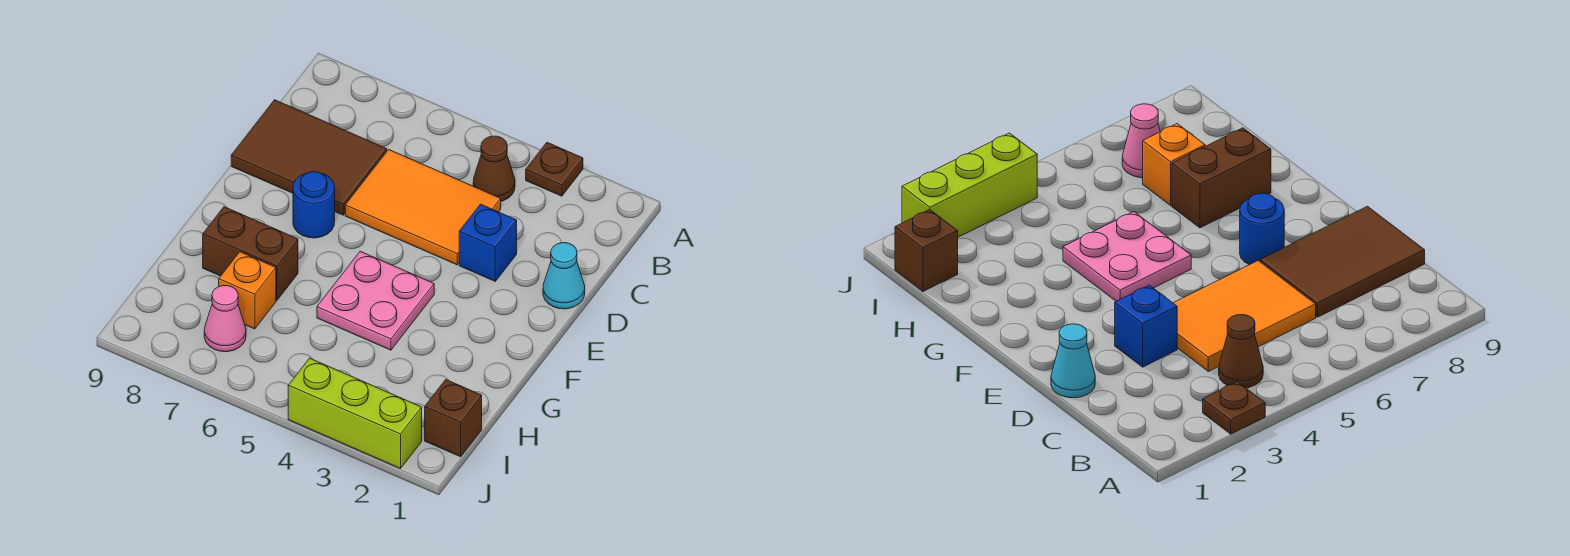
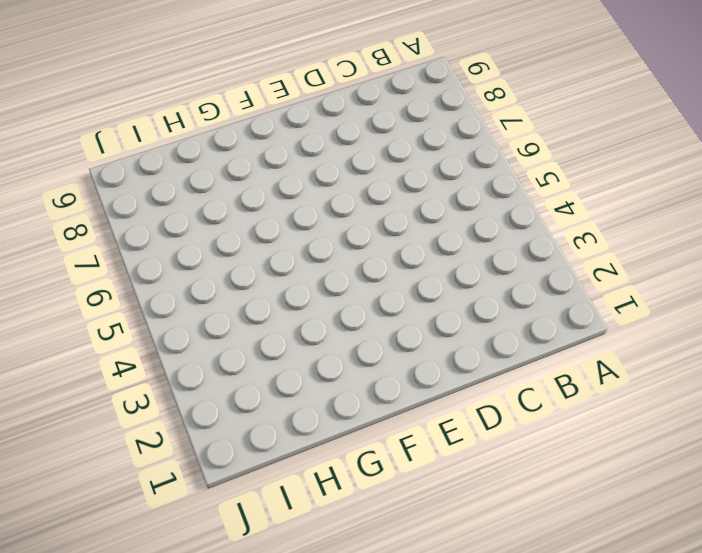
none -> brown plate A3 level 1
none -> brown cone B4 level 1
none -> orange tile C4:D6 level 1

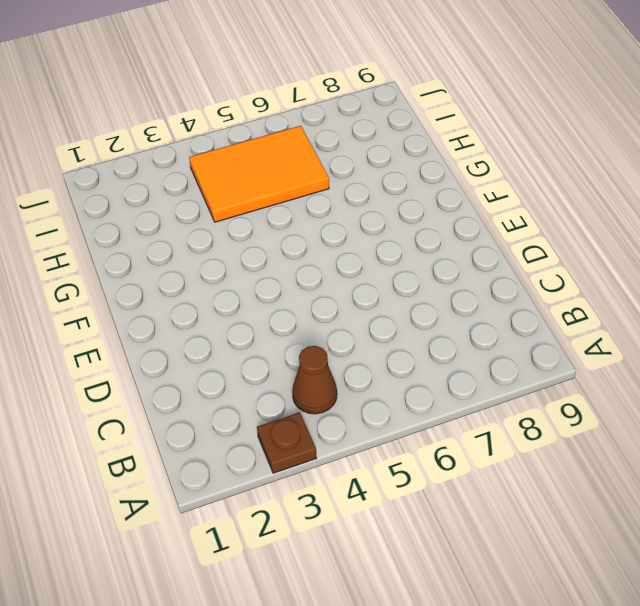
orange tile H4:I6 level 1 -> orange tile C4:D6 level 1
none -> brown tile C7:D9 level 1
none -> cyan cone D1 level 1
none -> blue brick D3 level 1

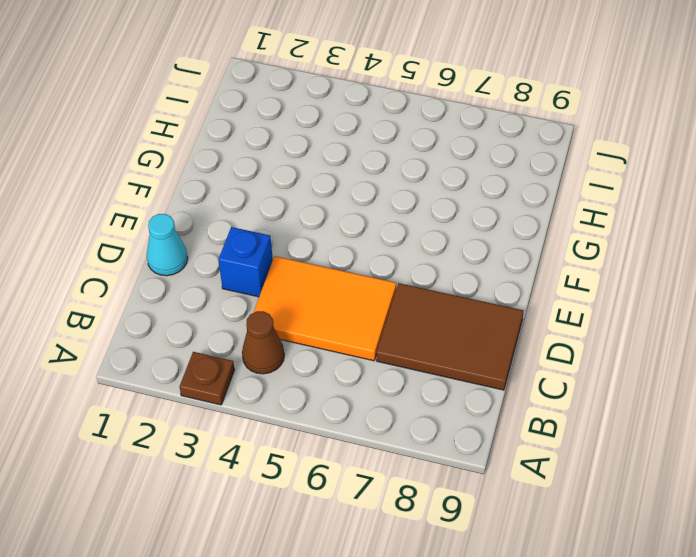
none -> blue round brick E7 level 1
none -> pink plate F4:G5 level 1
none -> brown brick G7:G8 level 1

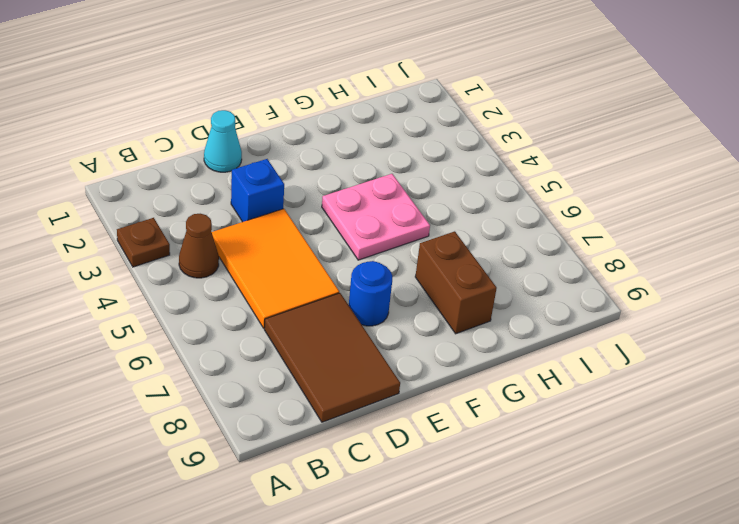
none -> orange brick H7 level 1
none -> brown brick I1 level 1
none -> pink cone I7 level 1

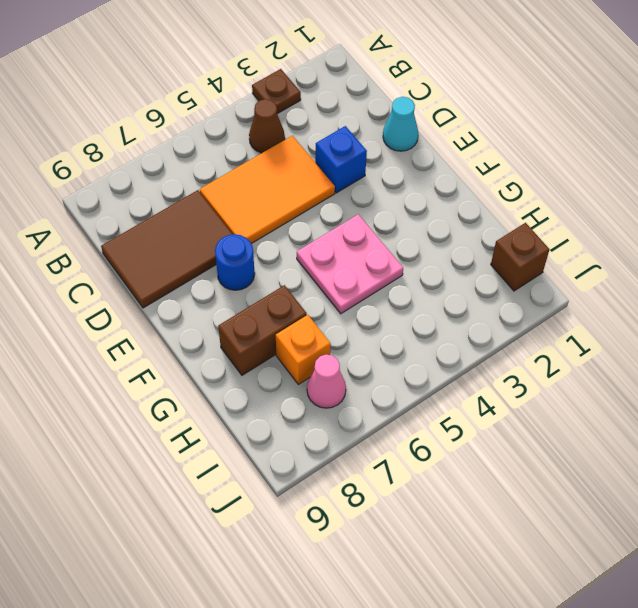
none -> lime brick J2:J4 level 1

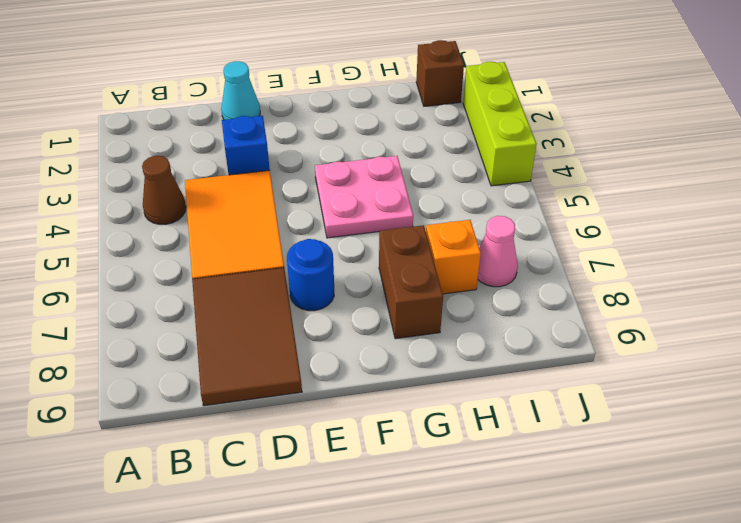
none -> brown plate A3 level 1

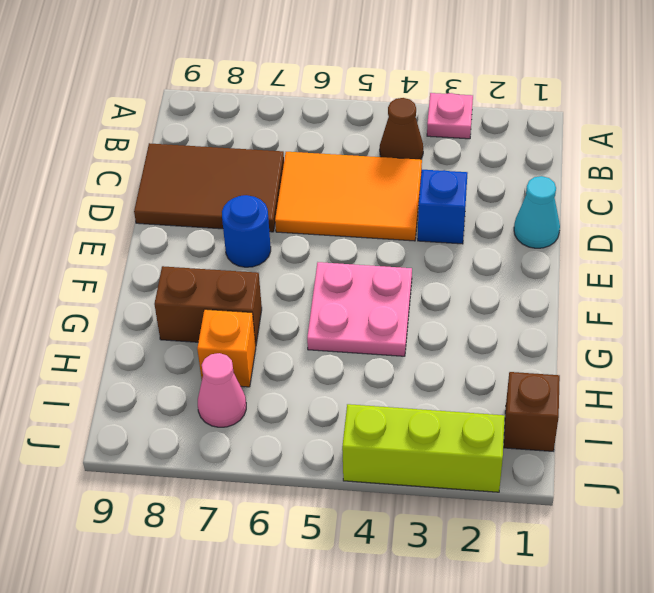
pink plate A3 level 1 -> brown plate A3 level 1

